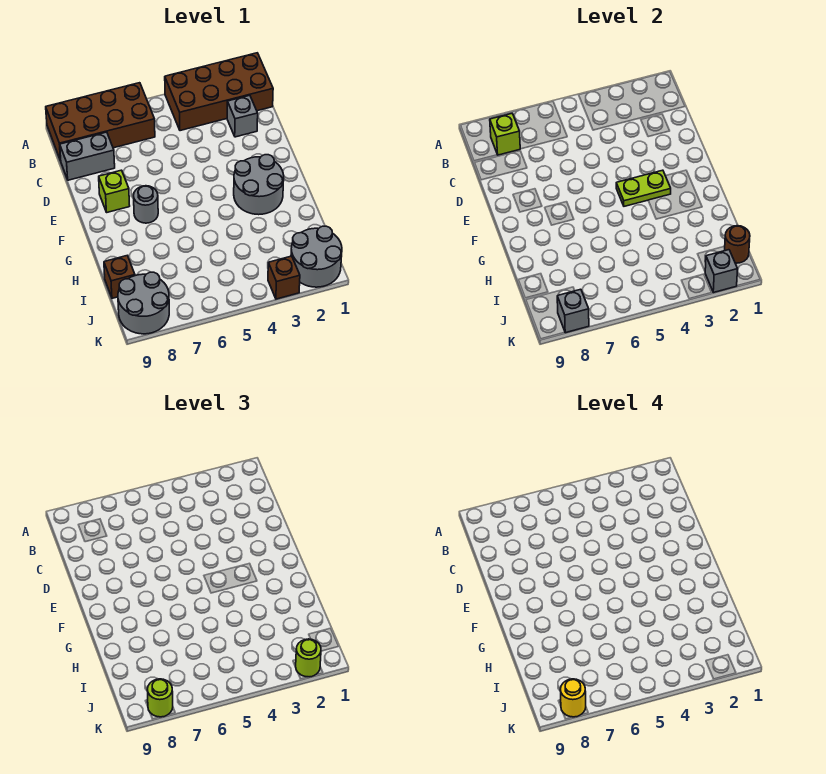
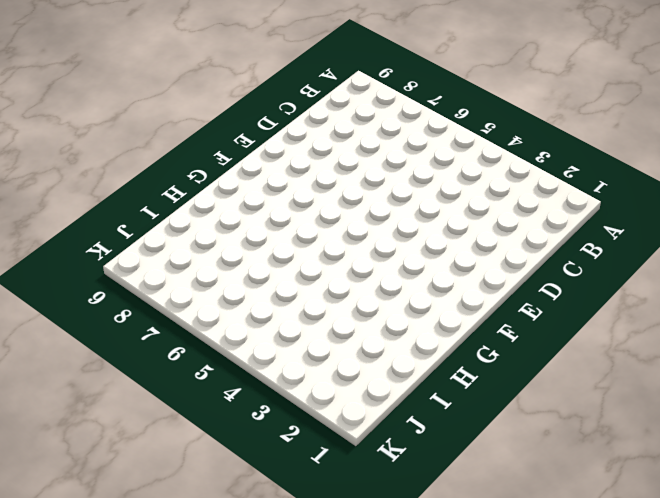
none -> brown brick A1:B4 level 1
none -> brown brick A6:B9 level 1
none -> grey brick C2 level 1

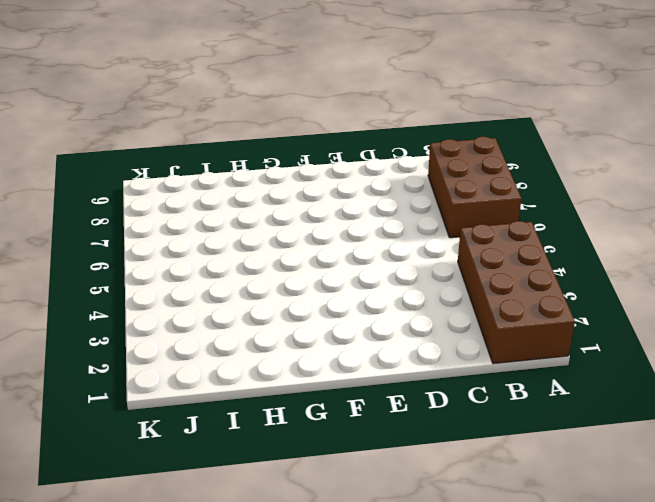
brown brick A6:B8 level 1 -> brown brick A6:B9 level 1
none -> grey brick C2 level 1
none -> grey brick C8:C9 level 1
none -> lime brick E8 level 1

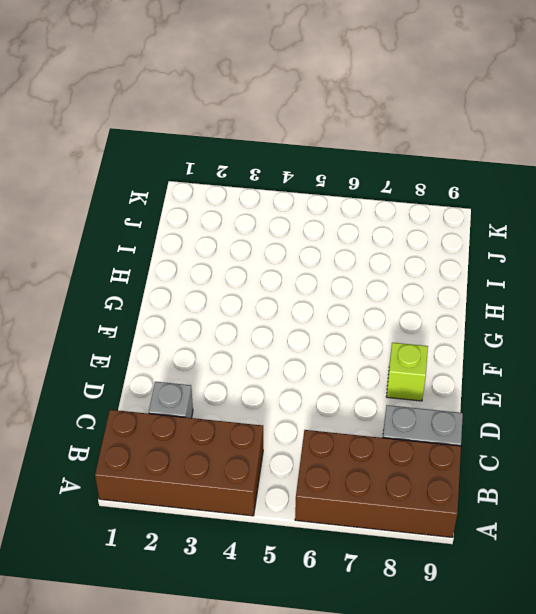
none -> grey round brick F2:G3 level 1
none -> grey round brick F7 level 1
none -> brown brick I9 level 1

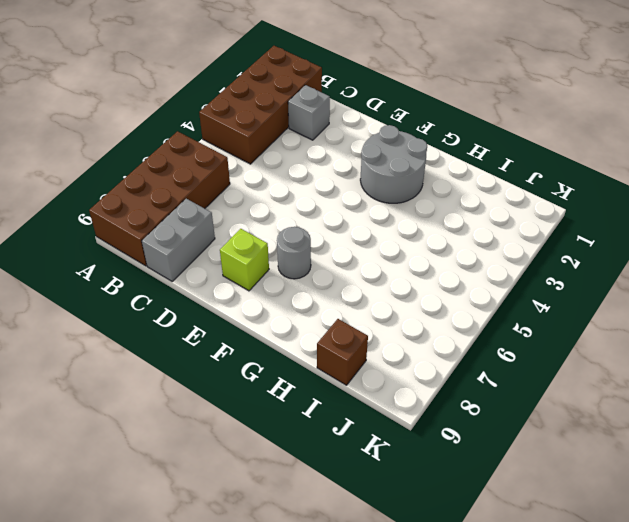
none -> grey round brick J1:K2 level 1
none -> grey round brick J8:K9 level 1
none -> brown brick K3 level 1

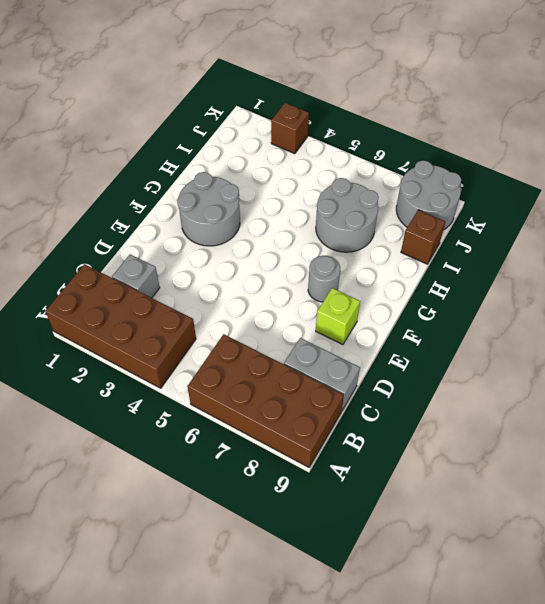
grey round brick H6:I7 level 1 -> grey round brick J1:K2 level 1
none -> lime brick B8 level 2
none -> lime plate F3:F4 level 2
none -> brown round brick J1 level 2

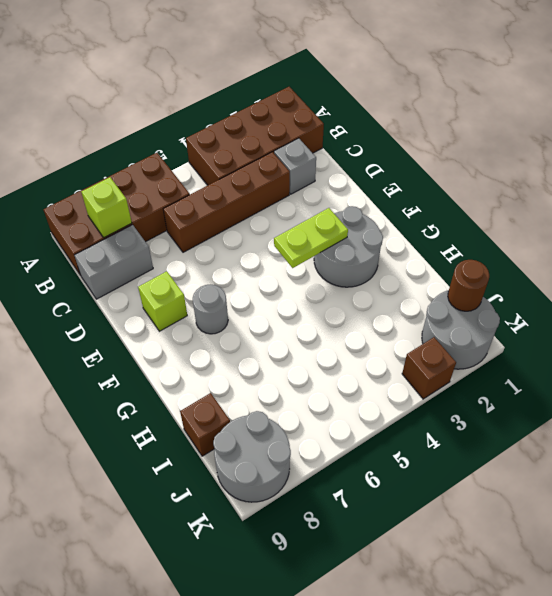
brown brick C3:C6 level 1 -> none
none -> grey brick K2 level 2
none -> grey brick K8 level 2
none -> lime round brick K2 level 3

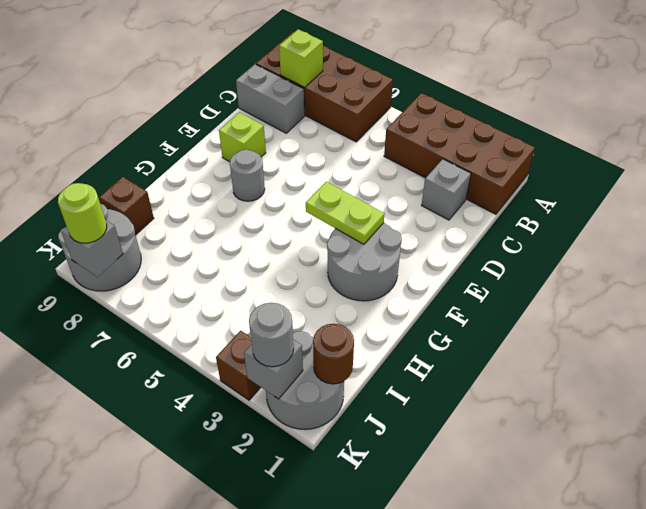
grey round brick K2 level 3 -> lime round brick K2 level 3
none -> yellow round brick K8 level 4

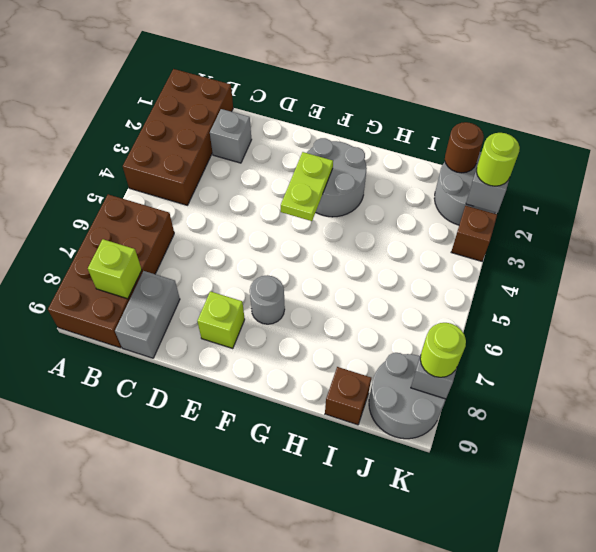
none -> yellow round brick K8 level 4

